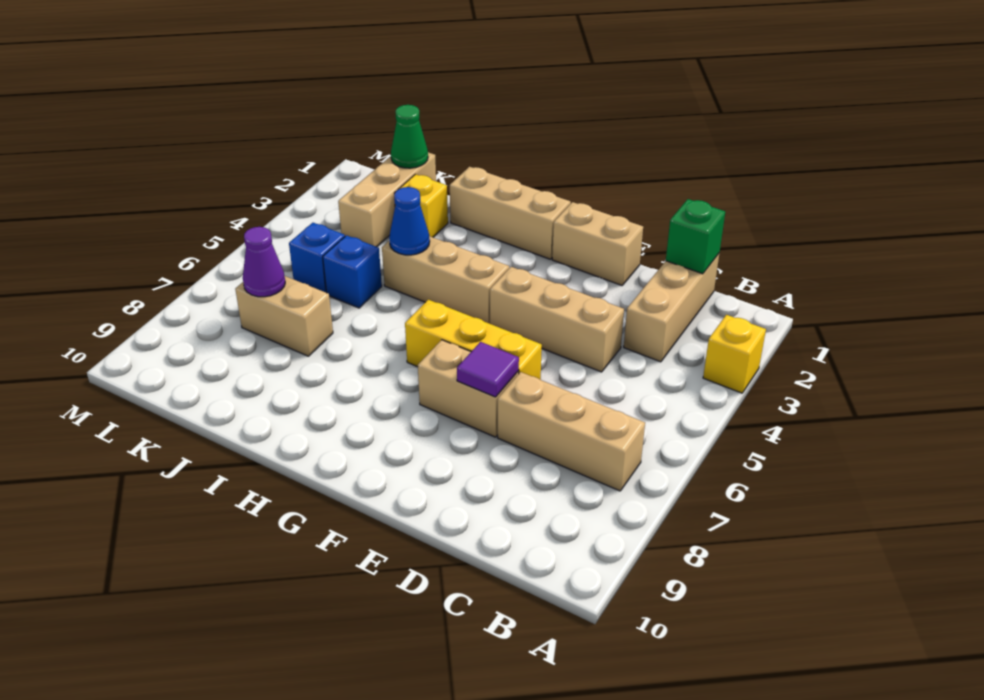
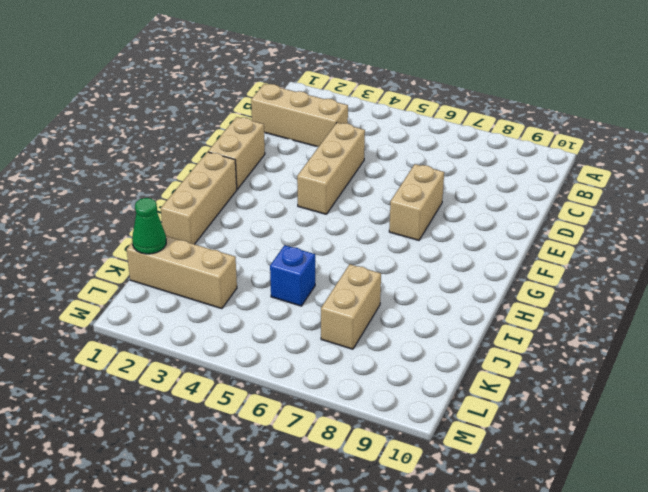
none -> yellow brick A3 level 1
none -> tan brick B7:D7 level 1
none -> yellow brick E6:G6 level 1

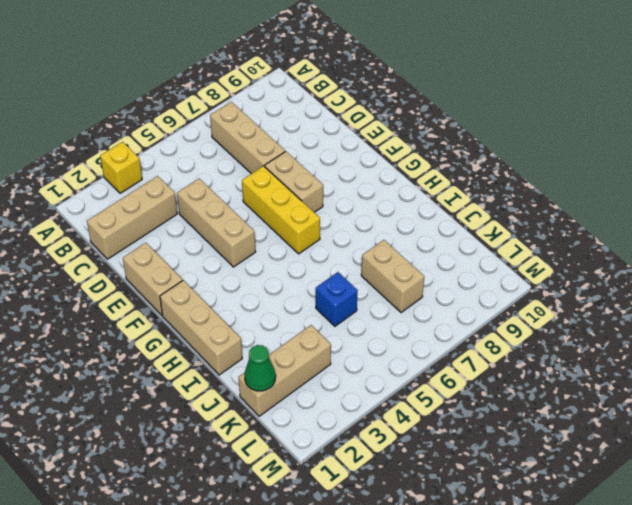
none -> tan brick G4:I4 level 1
none -> yellow brick J2 level 1
none -> blue brick K5 level 1

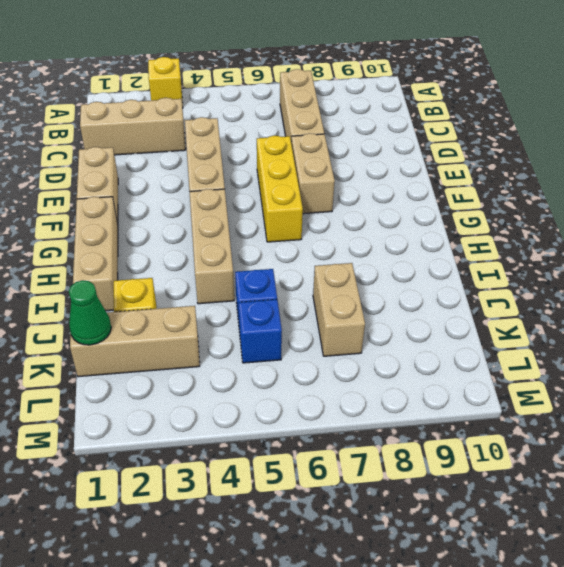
none -> green brick C1 level 2
none -> purple tile E7 level 2
none -> blue cone I4 level 2

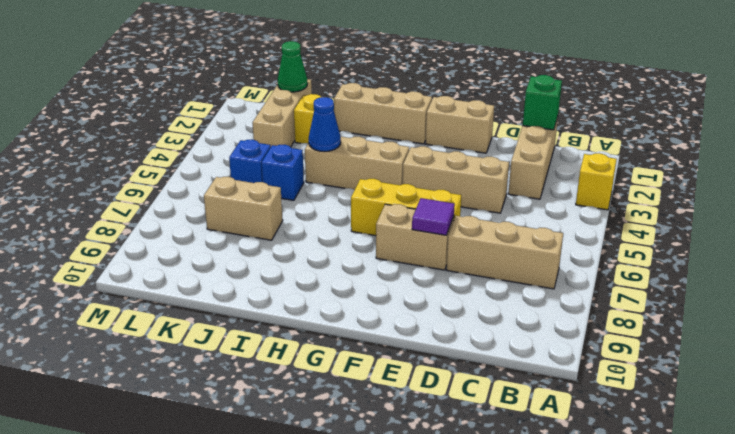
none -> purple cone K7 level 2

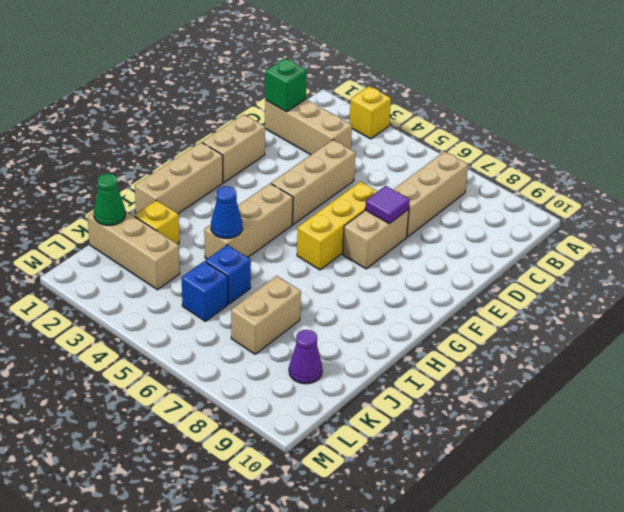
purple cone K9 level 1 -> purple cone K7 level 2

